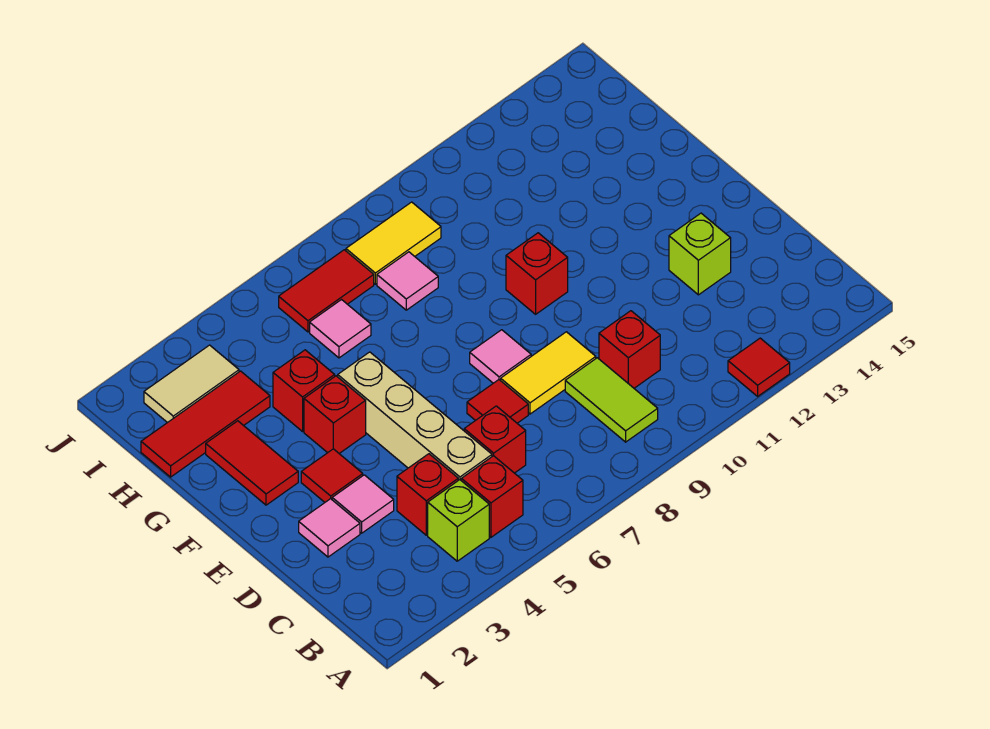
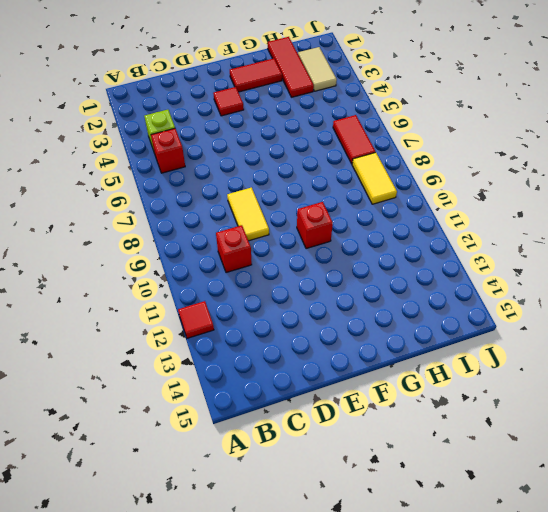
none -> lime tile B9:C9 level 1
none -> red brick C4 level 1
none -> tan brick C5:F5 level 1

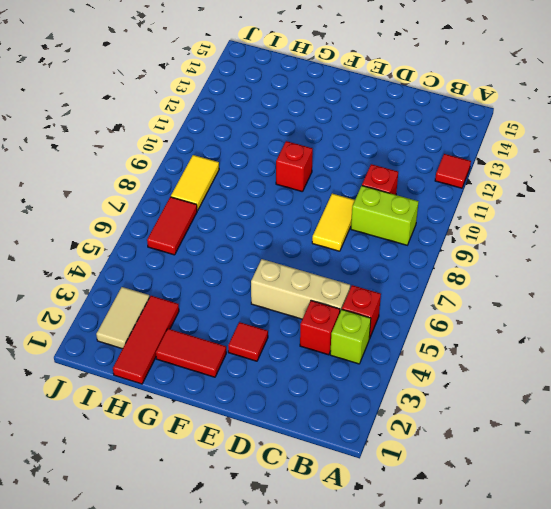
lime brick B9:C9 level 1 -> lime tile B9:C9 level 1
tan brick C5:E5 level 1 -> tan brick C5:F5 level 1
none -> red brick C6 level 1
none -> pink tile D2 level 1
none -> pink tile D3 level 1

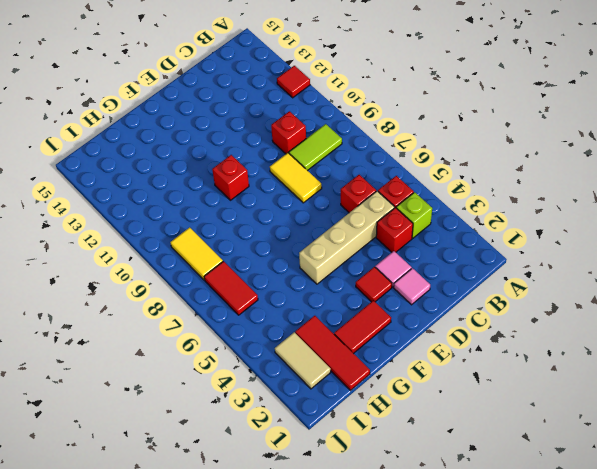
none -> red tile D7 level 1
none -> lime brick D13 level 1
none -> pink tile E8 level 1

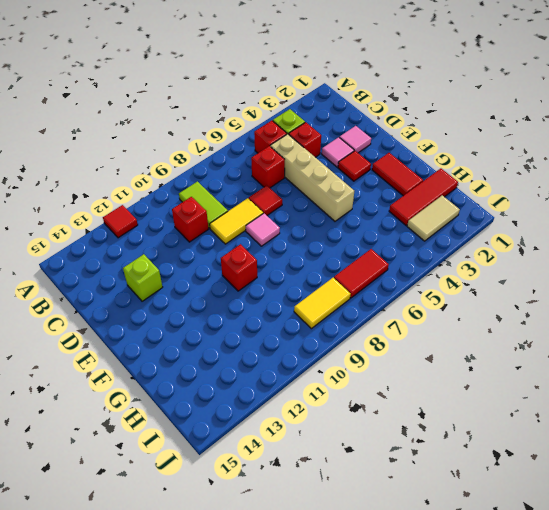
none -> red brick F4 level 1
none -> red brick G4 level 1
none -> pink tile H6 level 1

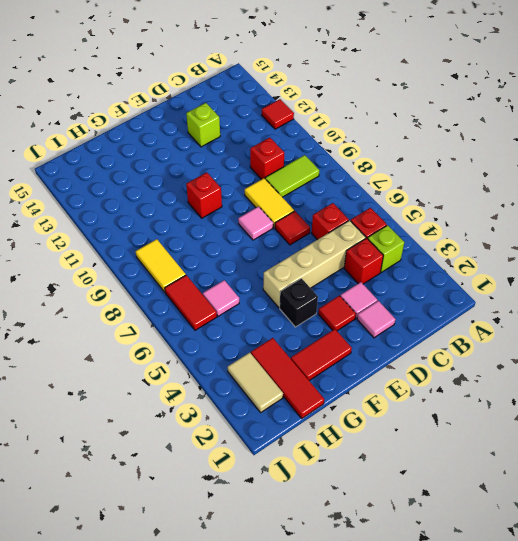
black brick F4 level 1 -> red brick F4 level 1
none -> red brick G4 level 1
none -> pink tile H8 level 1

